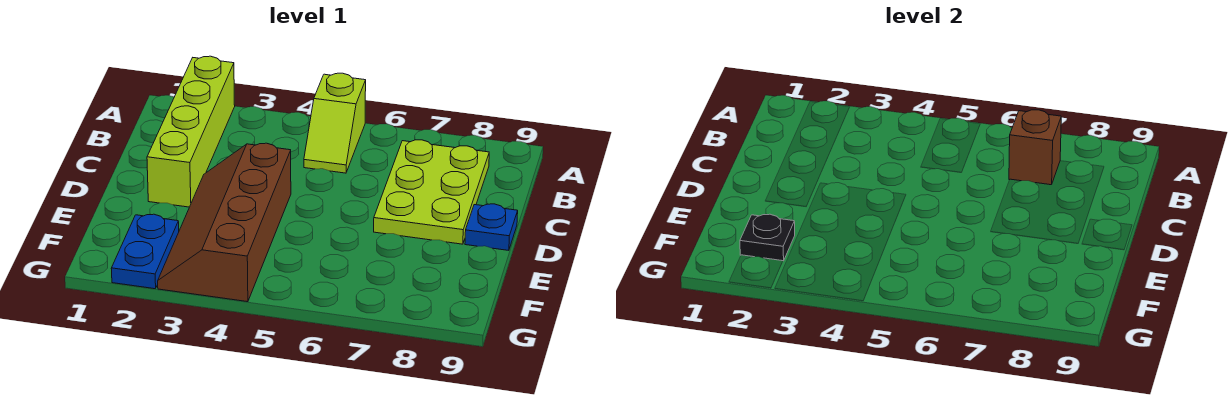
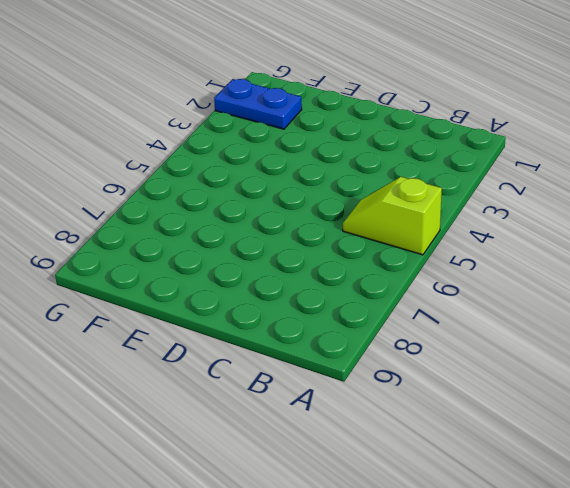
none -> lime brick A2:D2 level 1
none -> lime plate B7:D8 level 1

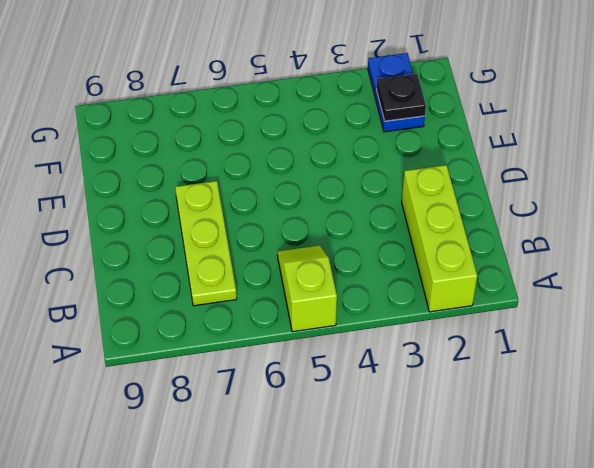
lime brick A2:C2 level 1 -> lime brick A2:D2 level 1
lime plate B7:D7 level 1 -> lime plate B7:D8 level 1
none -> brown slope D3:G4 level 1 top 4
none -> blue plate D9 level 1

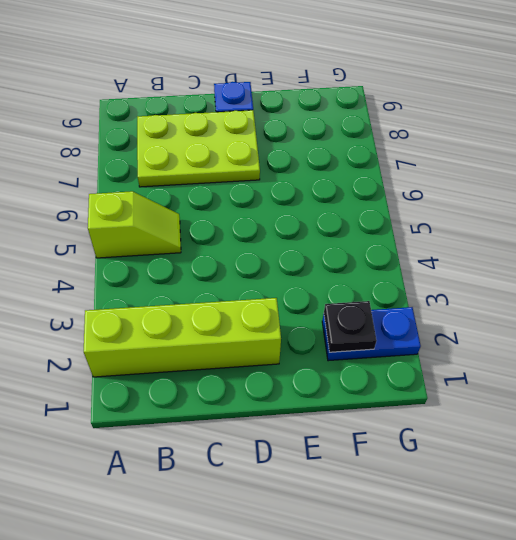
none -> brown slope D3:G4 level 1 top 4
none -> brown brick B7 level 2

